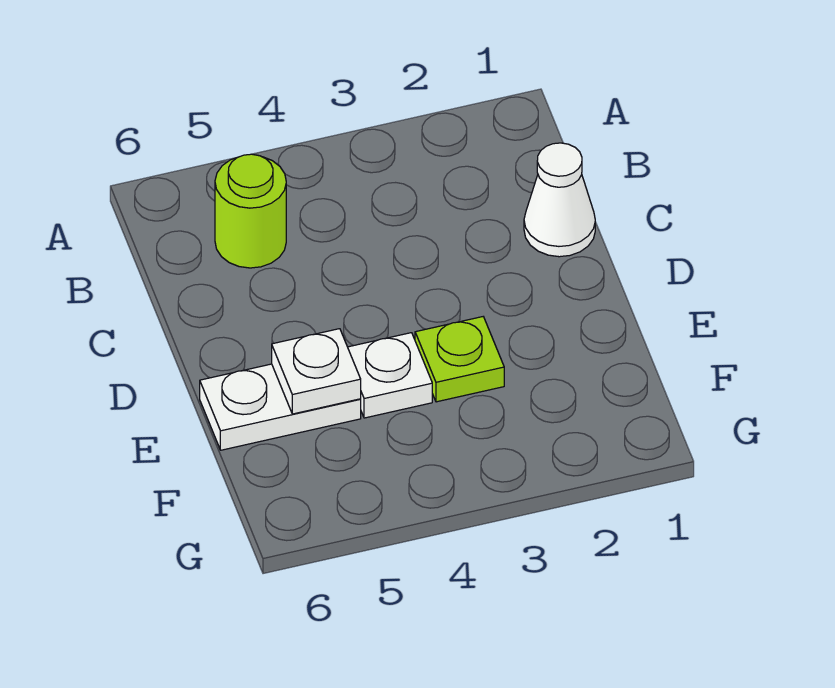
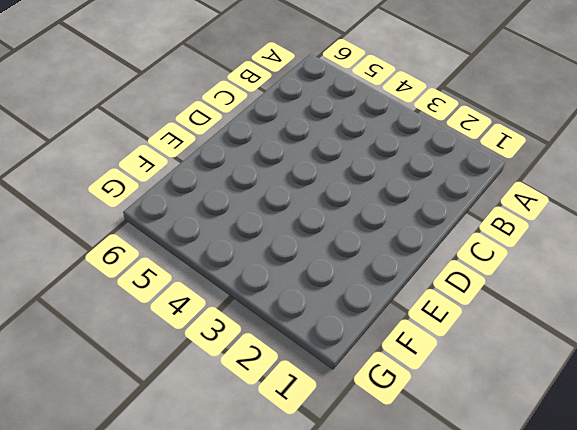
none -> lime round brick B5 level 1
none -> white cone C1 level 1

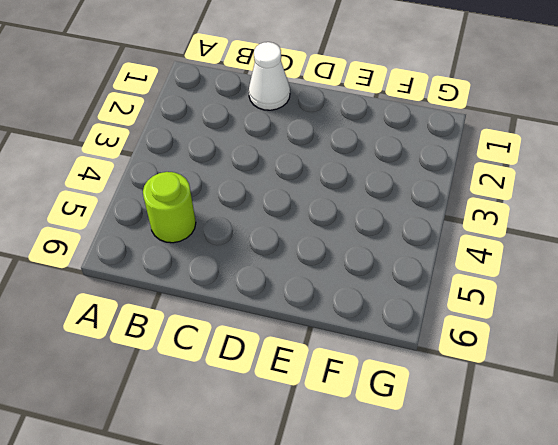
none -> lime plate E3 level 1
none -> white plate E4 level 1

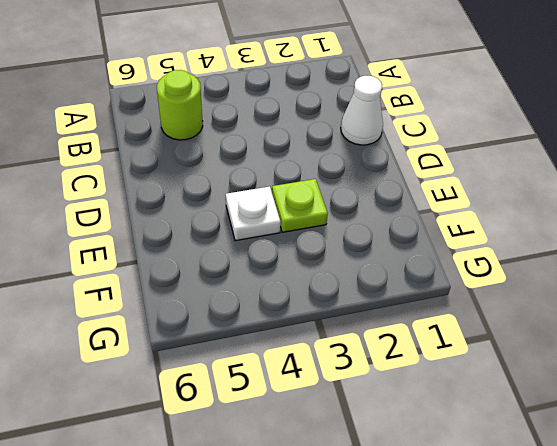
none -> white plate E5:E6 level 1
none -> white plate E5 level 2

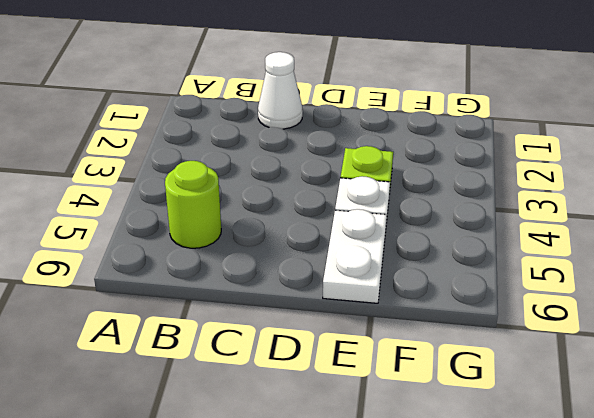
none -> white plate E5 level 2

